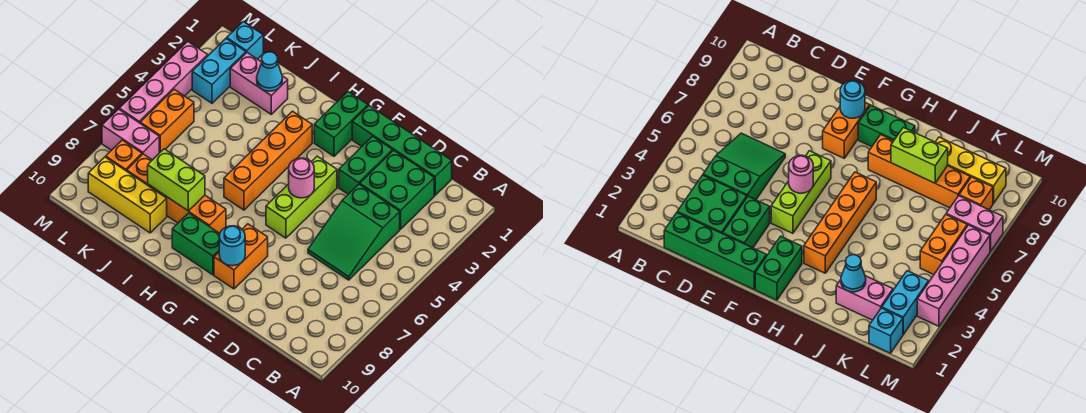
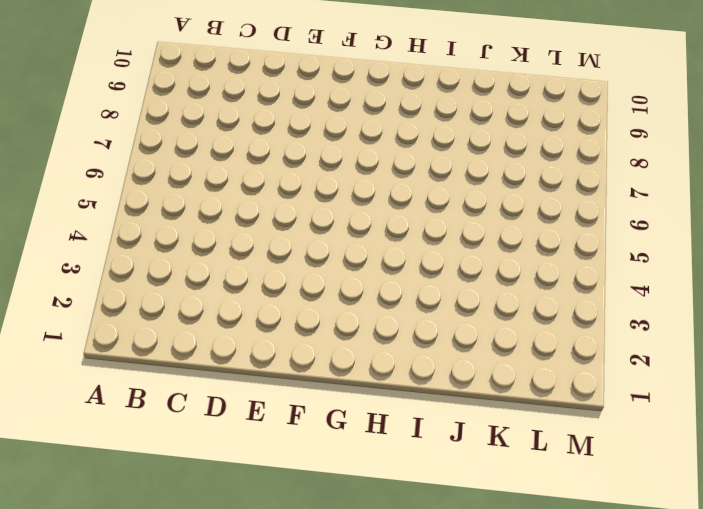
none -> green brick C1:F1 level 1
none -> green brick C2:D3 level 1
none -> green slope C4:D6 level 1 top 4

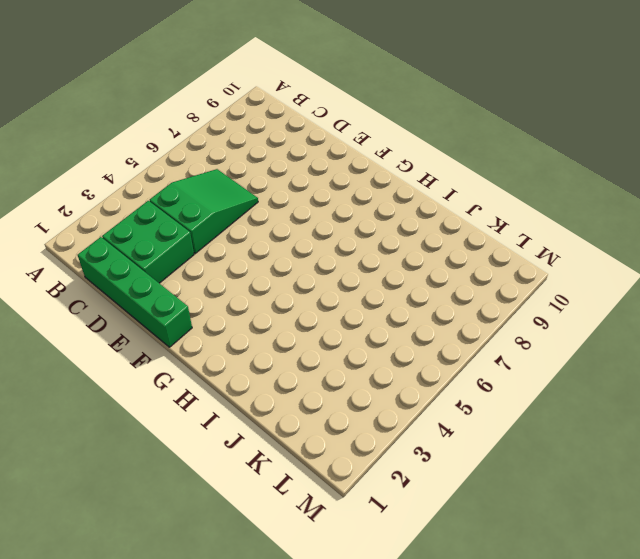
none -> green brick E2:E3 level 1
none -> lime brick F4:F6 level 1
none -> orange brick F8:F9 level 1

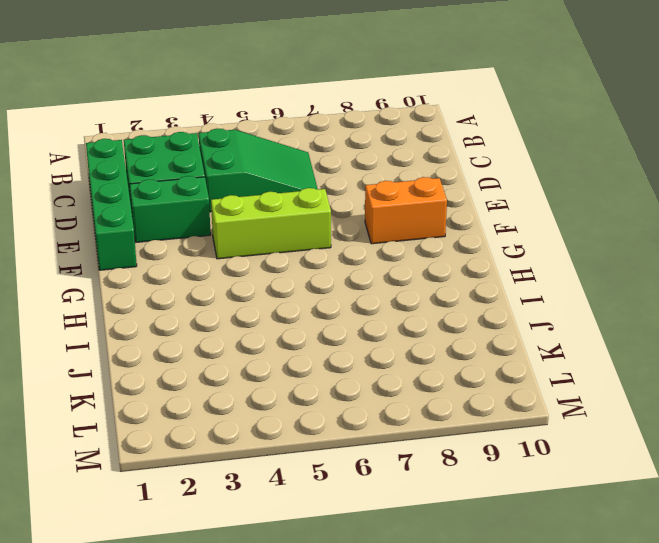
none -> green brick G1:G2 level 1
none -> green brick G9:H9 level 1
none -> orange brick H3:H6 level 1

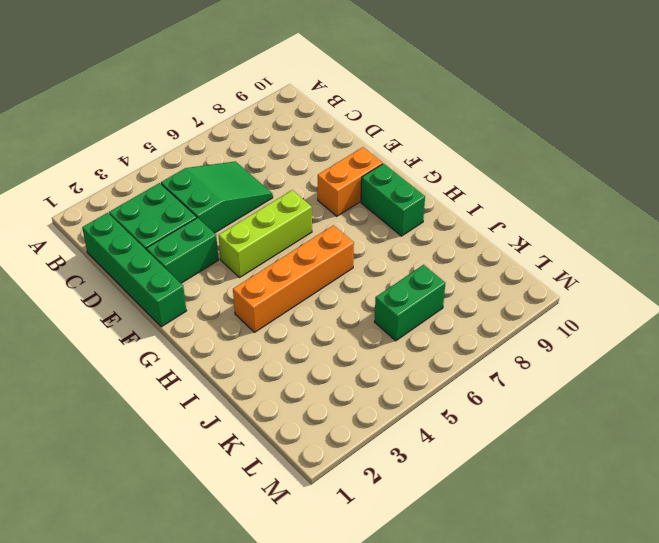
green brick K6:K7 level 1 -> green brick G1:G2 level 1
none -> orange brick H8:K8 level 1
none -> pink brick J2:K2 level 1
none -> yellow brick J9:L9 level 1

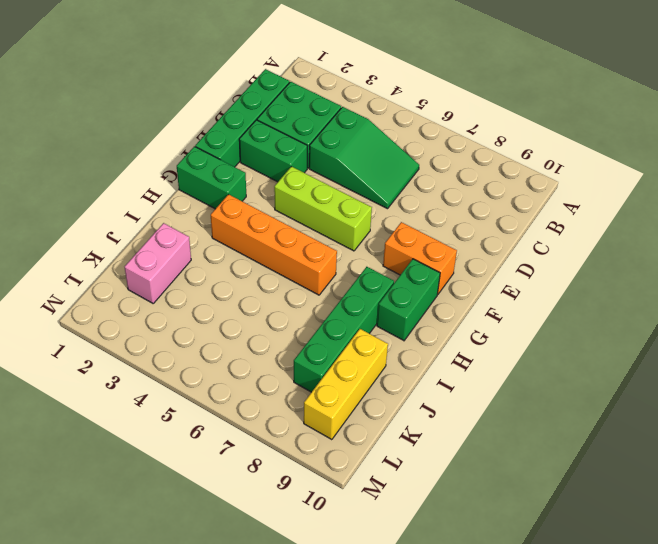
green brick H8:K8 level 1 -> orange brick H8:K8 level 1
none -> cyan brick L1 level 1
none -> cyan brick L2:L3 level 1
none -> orange brick L5:L6 level 1

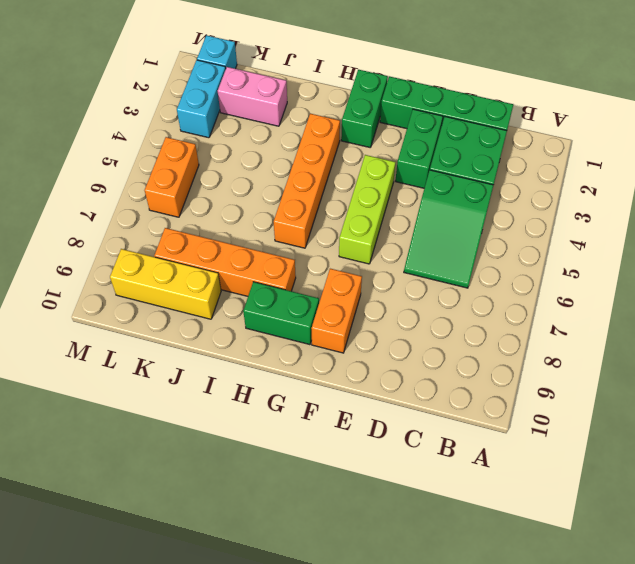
none -> pink brick L7:M7 level 1
none -> orange brick L8 level 1
none -> pink brick M3:M6 level 1

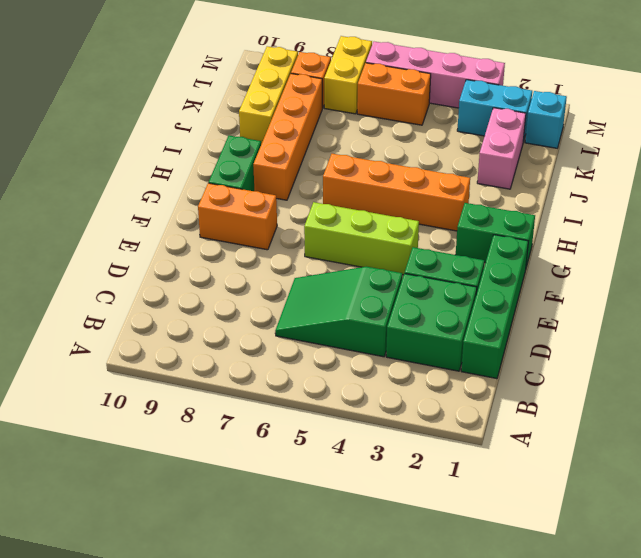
yellow brick L7:M7 level 1 -> pink brick L7:M7 level 1
none -> pink round brick F5 level 2
none -> cyan round brick F9 level 2
none -> lime brick I8:J8 level 2

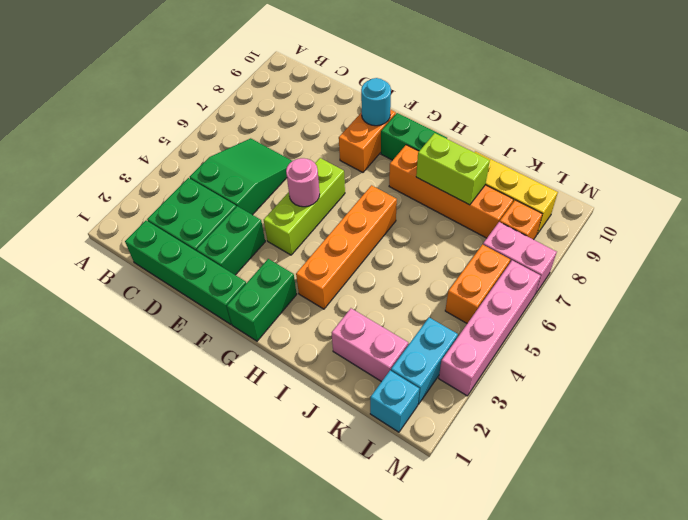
none -> cyan cone J2 level 2

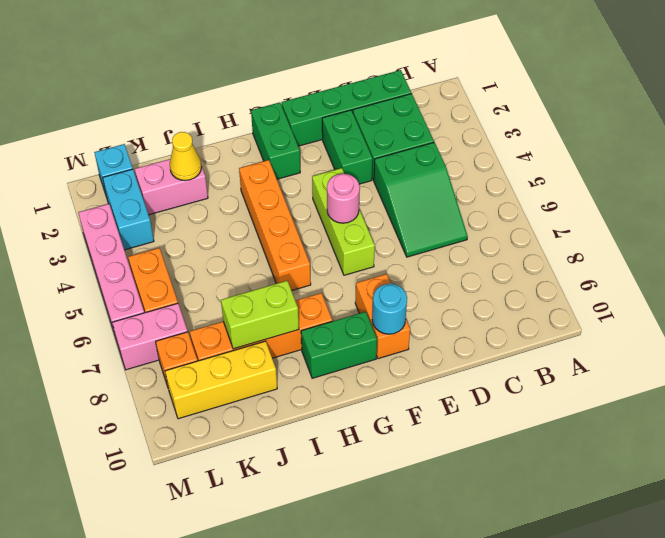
yellow cone J2 level 2 -> cyan cone J2 level 2

